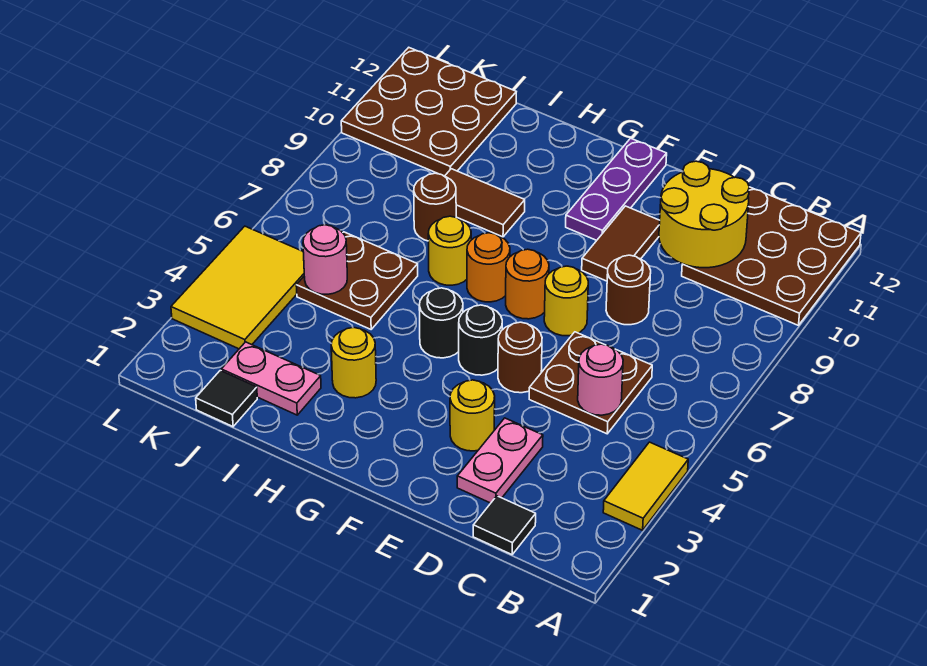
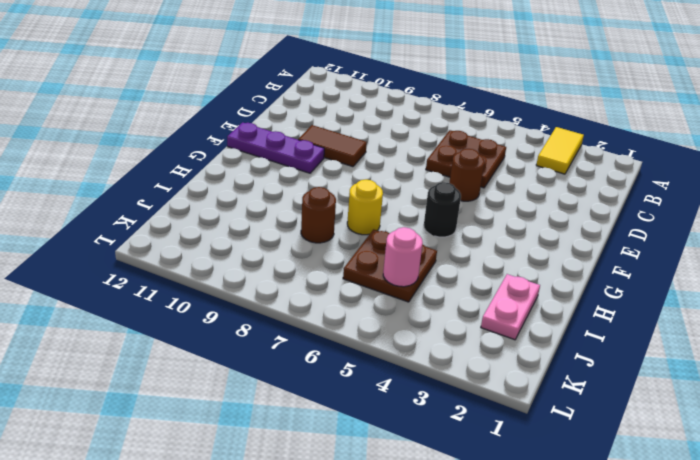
yellow tile A3:B3 level 1 -> yellow tile A3:A4 level 1
none -> brown plate A10:C12 level 1
none -> black tile C1 level 1
none -> pink plate D2:D3 level 1

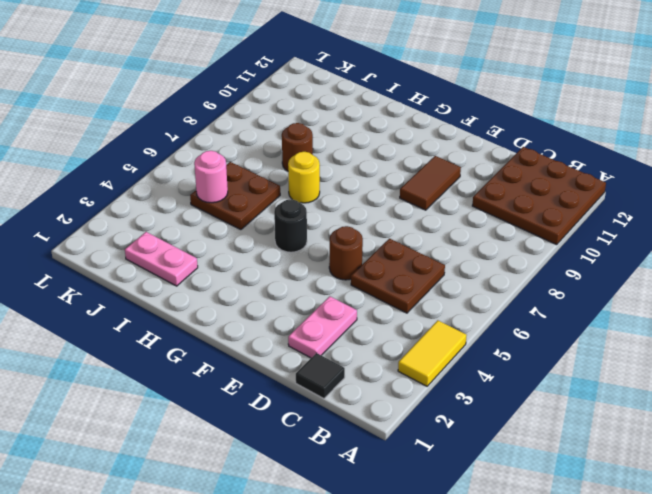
none -> brown round brick D8 level 1
none -> yellow round brick E3 level 1
none -> yellow round brick E7 level 1

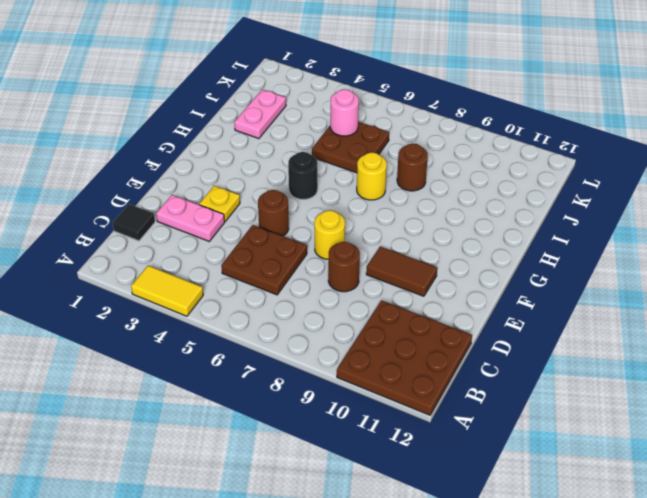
yellow plate E3 level 1 -> yellow round brick E3 level 1
none -> black round brick F5 level 1
none -> orange round brick F7 level 1
none -> purple plate F10:F12 level 1

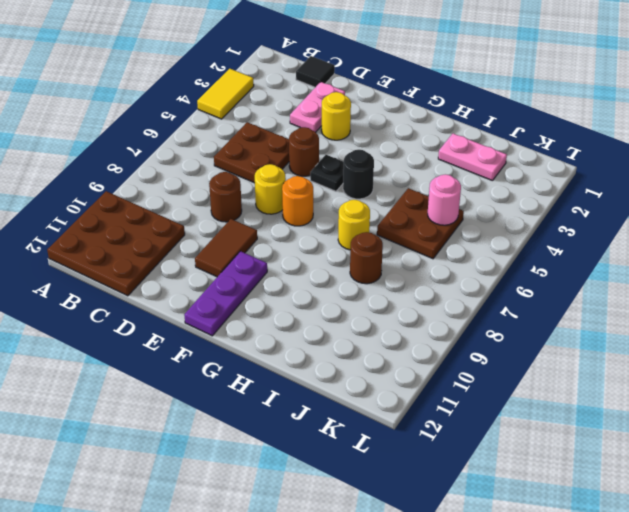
black plate F5 level 1 -> black round brick F5 level 1
none -> orange round brick G7 level 1
none -> yellow round brick H3 level 1
none -> brown tile H9:I9 level 1

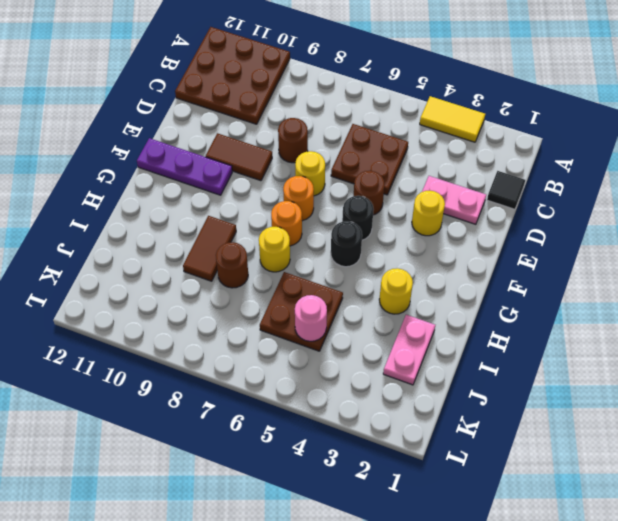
none -> black tile J1 level 1
none -> brown plate J10:L12 level 1
none -> yellow tile K3:L5 level 1

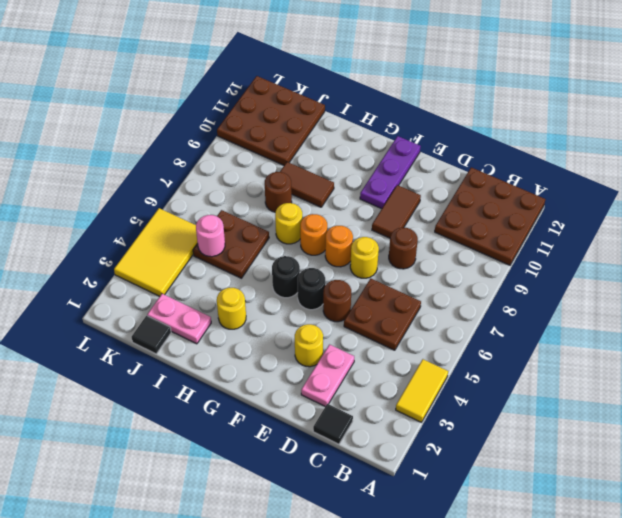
none -> pink round brick C5 level 2
none -> yellow round brick C10:D11 level 2

